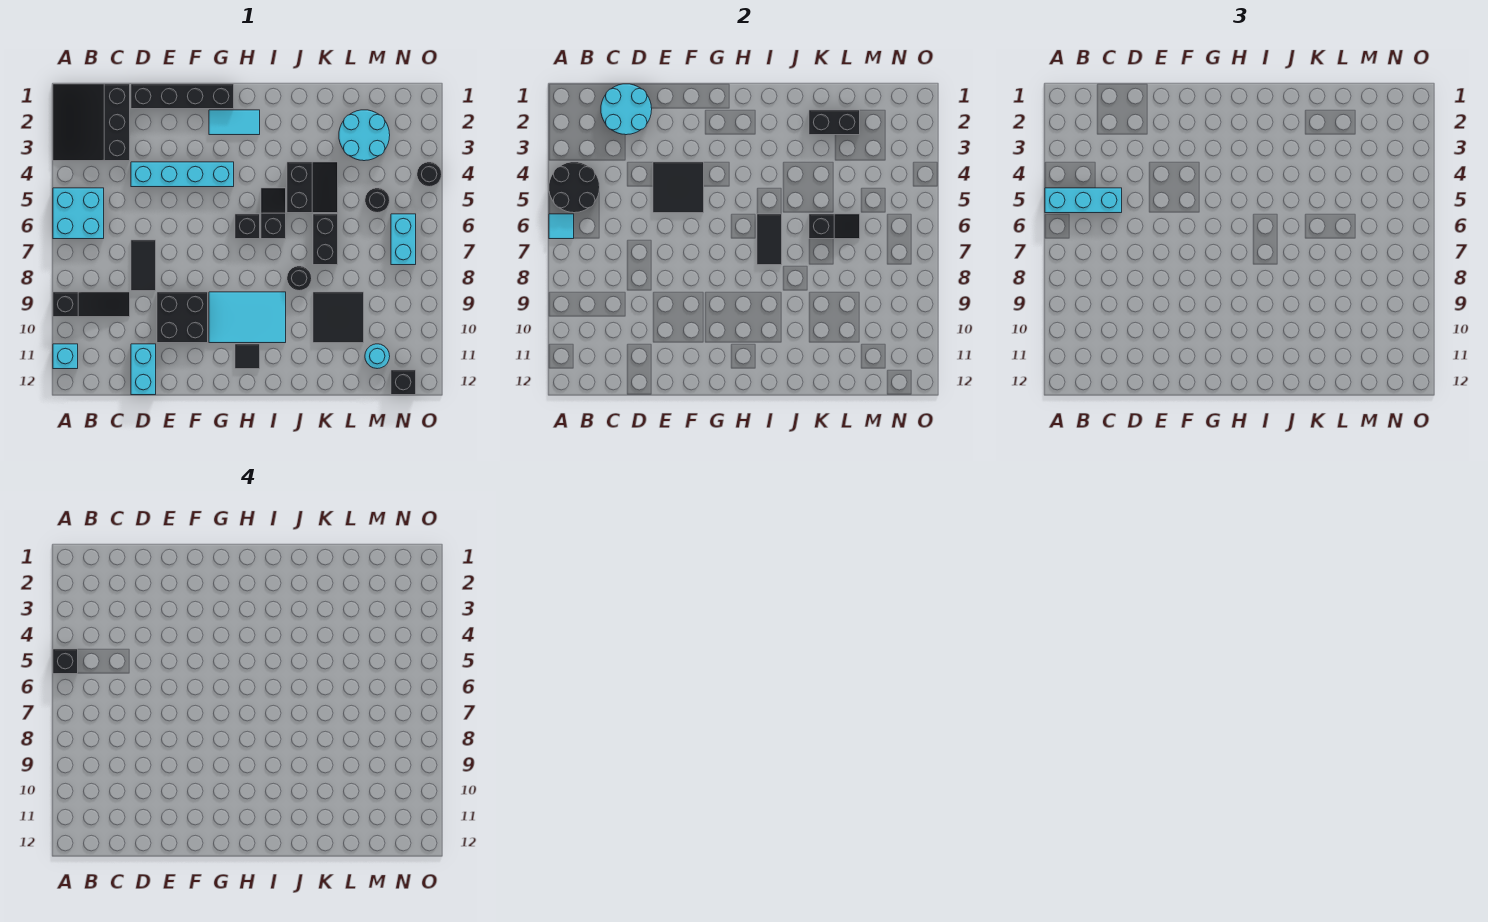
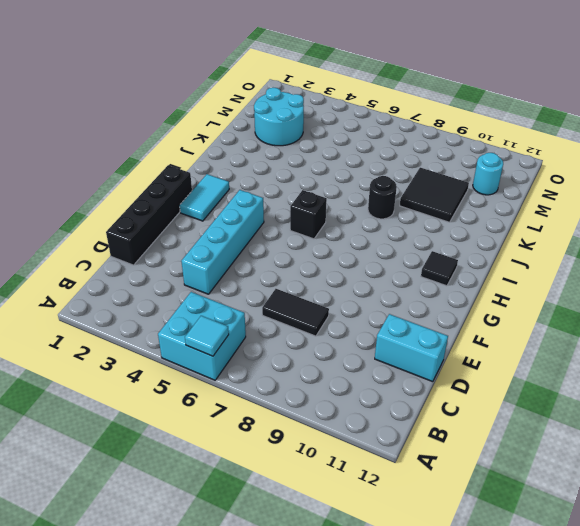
none -> black slope A1:C3 level 1 top C
none -> black slope A9:C9 level 1 top A
none -> cyan brick A11 level 1
none -> black brick E9:F10 level 1

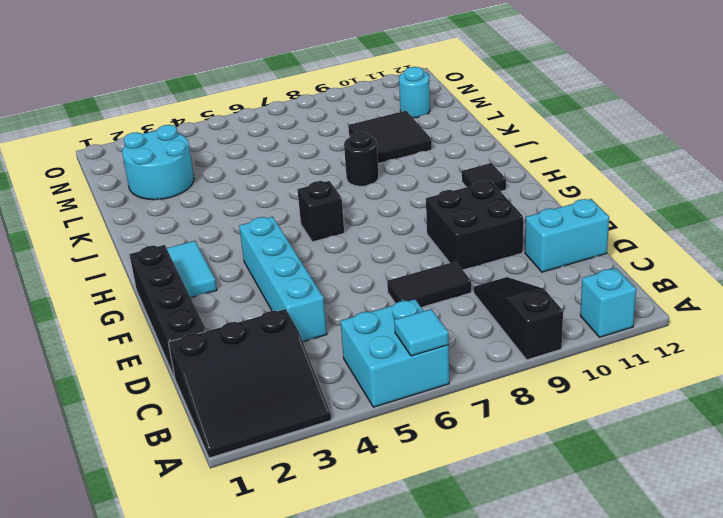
none -> cyan tile G9:I10 level 1
none -> black slope I5:I6 level 1 top 6
none -> black slope J4:K5 level 1 top J
none -> black brick K6:K7 level 1

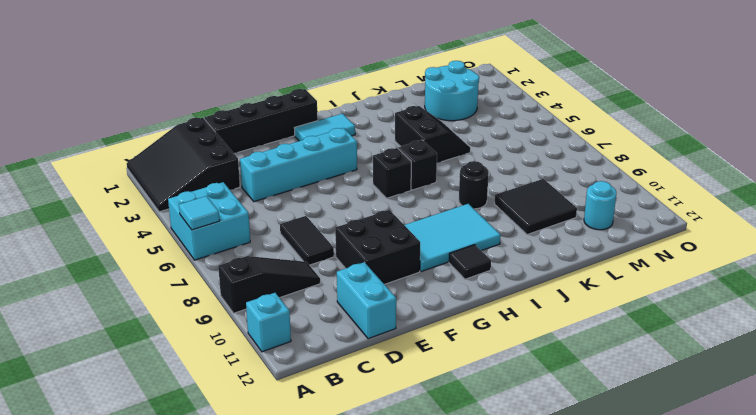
none -> black brick K6:K7 level 1
none -> black round brick M5 level 1
none -> cyan brick N6:N7 level 1
none -> black brick N12 level 1

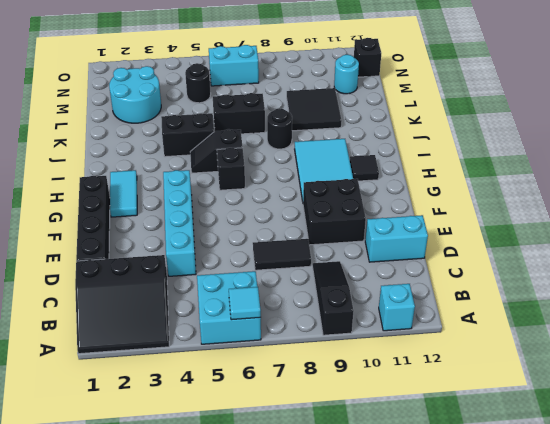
none -> black round brick O4 level 1
none -> black round brick A4:B5 level 2
none -> cyan round brick C1:D2 level 2
none -> black tile E4:F5 level 2

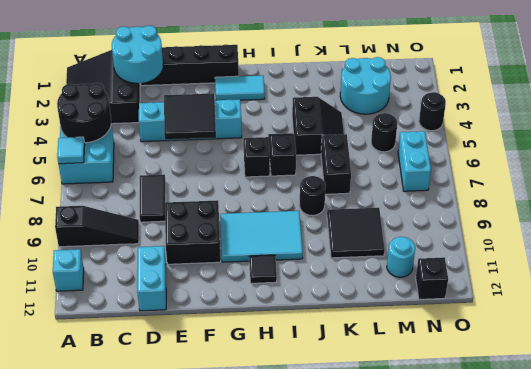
none -> black tile I6:I7 level 2
none -> black brick K2:L2 level 2
none -> black slope K6:L6 level 2 top K
none -> cyan brick A5:C5 level 3

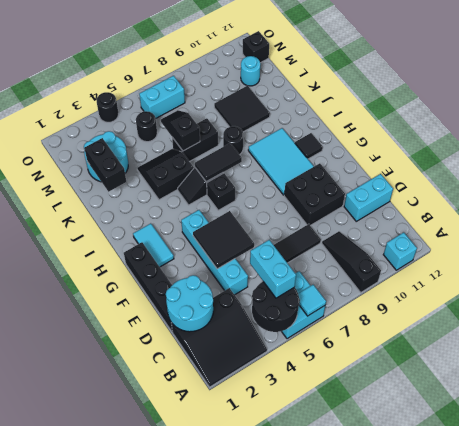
cyan brick B5:C5 level 3 -> cyan brick A5:C5 level 3
none -> black brick A5 level 4

